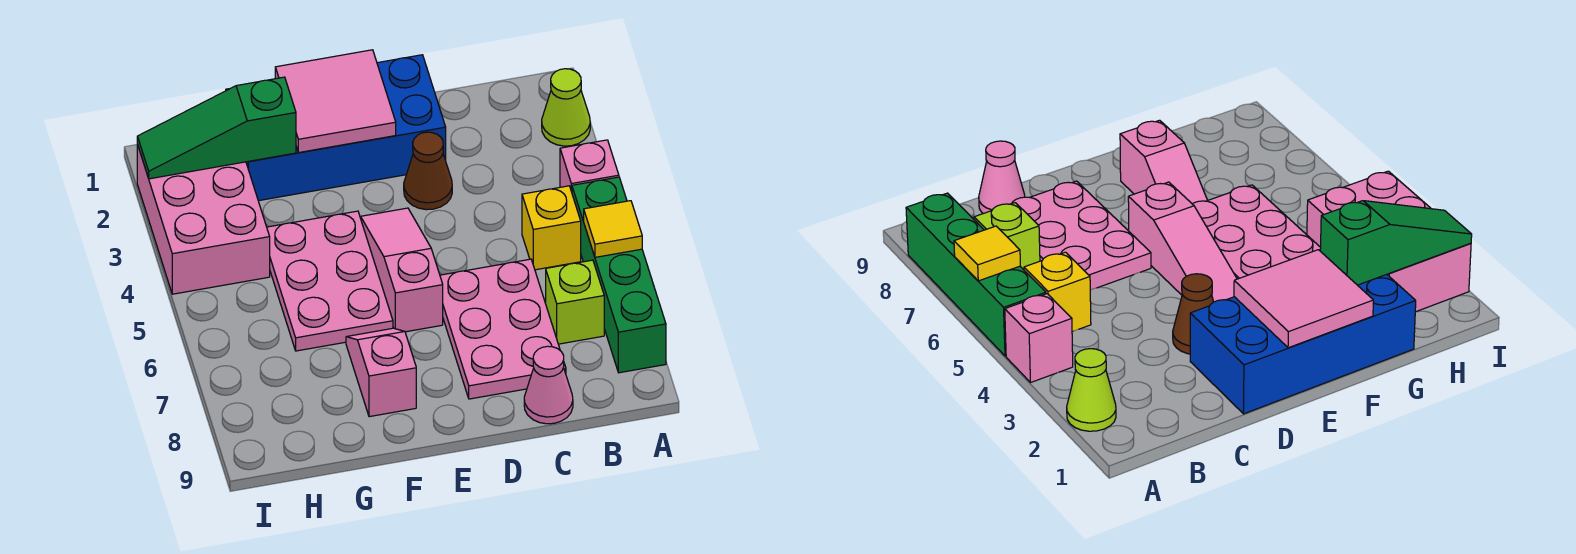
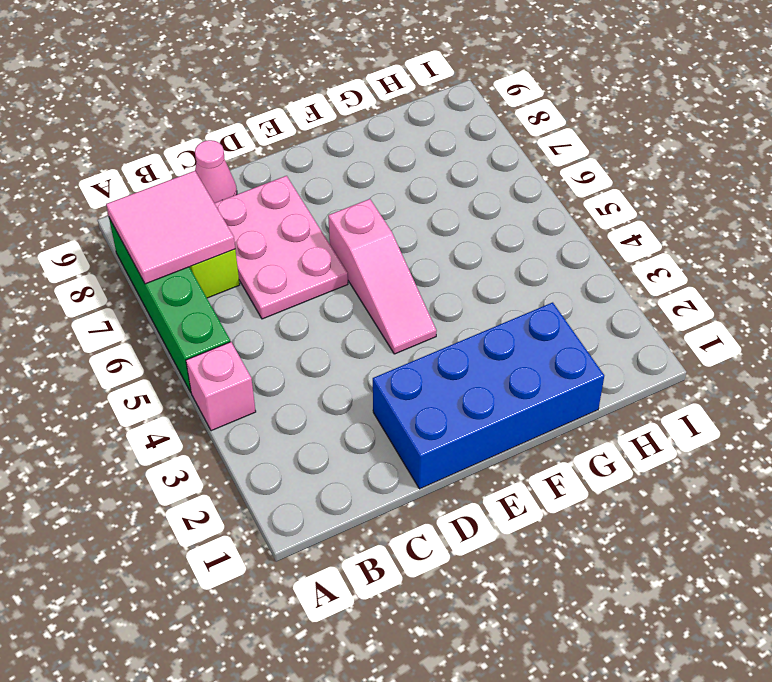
pink tile A7:B8 level 2 -> pink tile E1:F2 level 2
none -> lime cone A2 level 1
none -> yellow brick B5 level 1
none -> brown cone D3 level 1

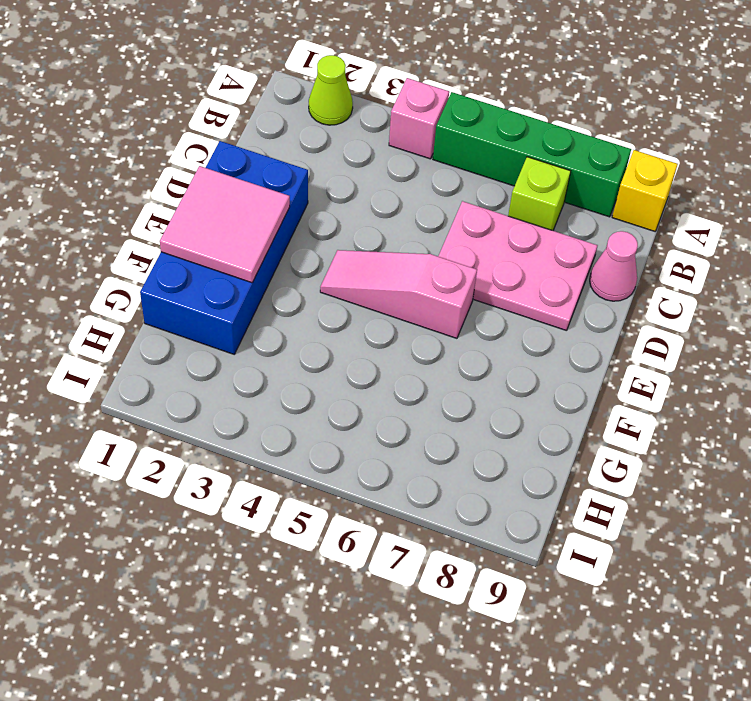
yellow brick A9 level 1 -> yellow brick B5 level 1
none -> brown cone D3 level 1
none -> pink plate F4:G6 level 1
none -> pink slope F7:F8 level 1 top 8

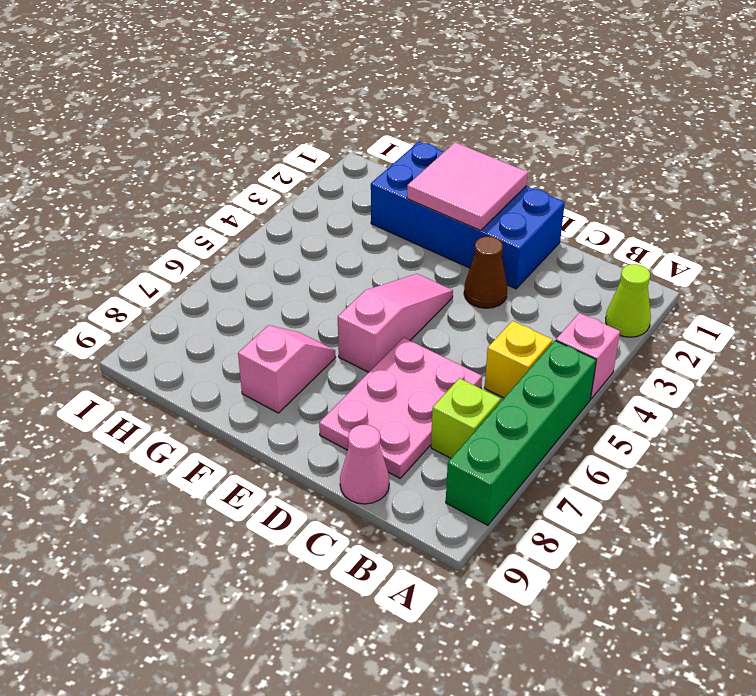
none -> pink plate F4:G6 level 1
none -> pink brick H2:I4 level 1
none -> yellow tile A6 level 2

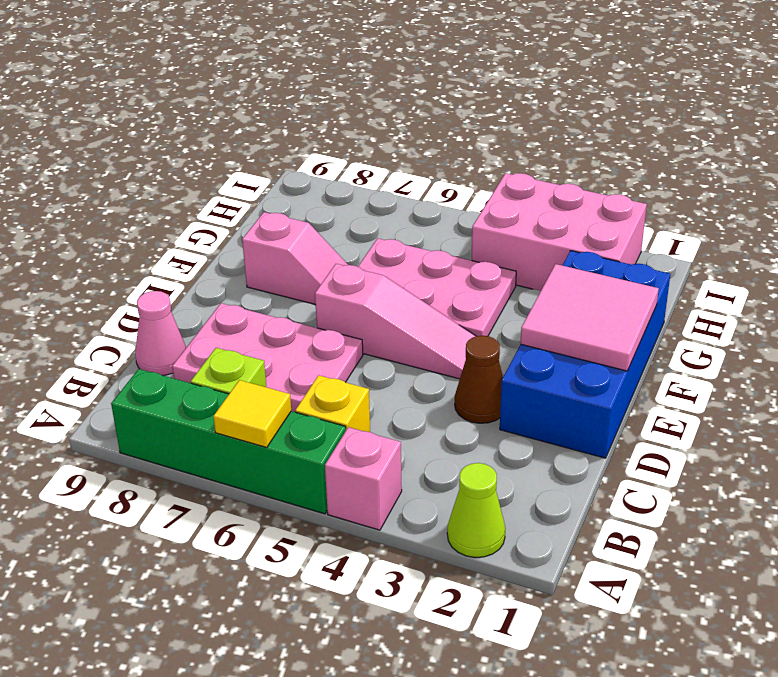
none -> green slope G2:I2 level 2 top G

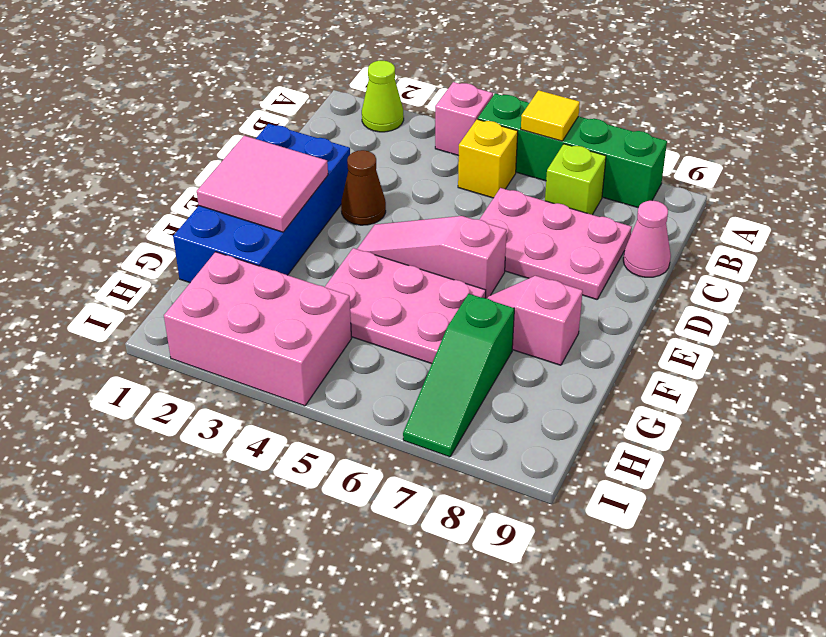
green slope G7:I7 level 1 top G -> green slope G2:I2 level 2 top G

